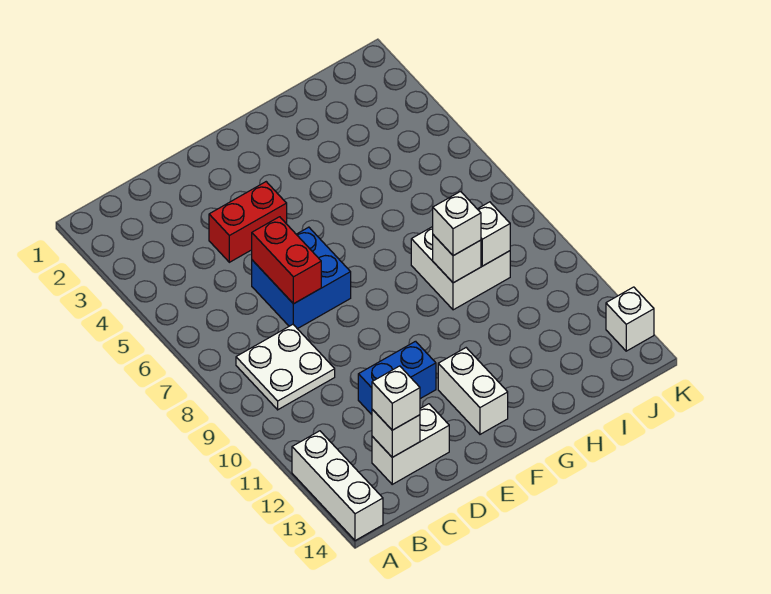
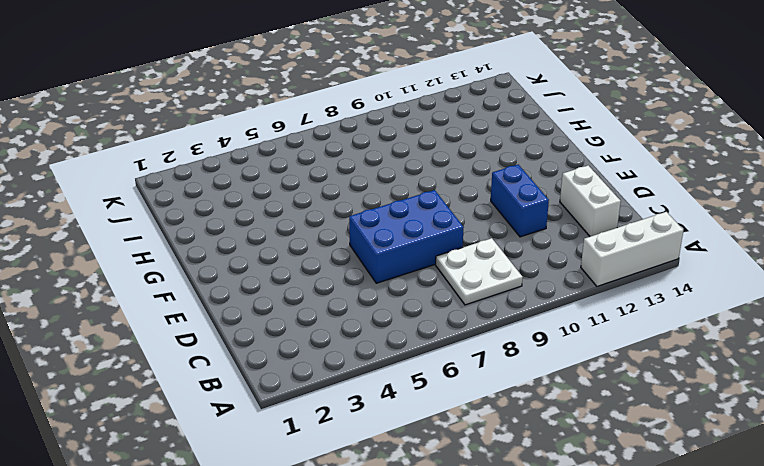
blue brick D6:E8 level 1 -> blue brick D6:E7 level 1
none -> red brick D4:E4 level 1
none -> white brick F12:F13 level 1
none -> white brick H8:I9 level 1

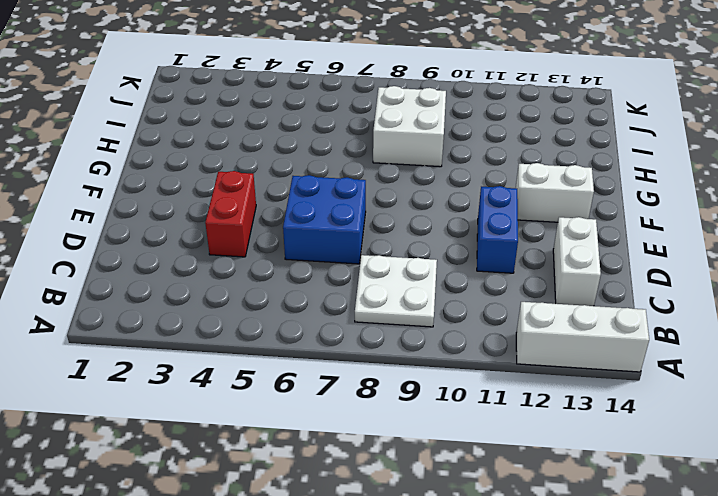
none -> white brick K13 level 1
none -> white brick C13 level 2
none -> red brick D6:D7 level 2

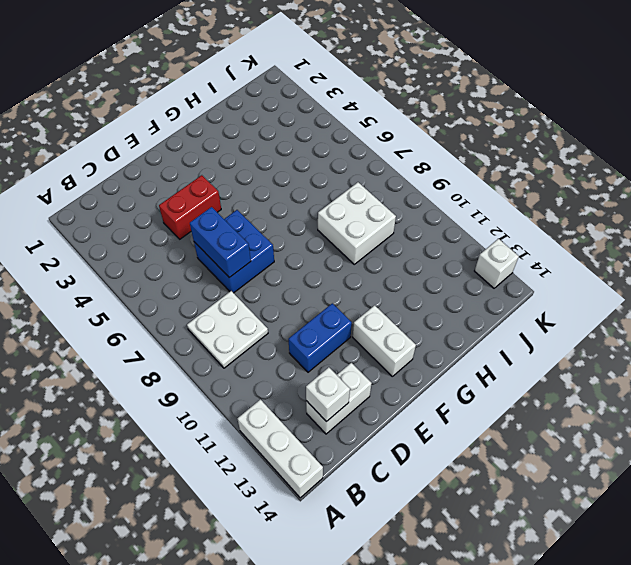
blue brick D6:D7 level 2 -> red brick D6:D7 level 2
none -> white brick H9 level 2
none -> white brick I9 level 2
none -> white brick C13 level 3

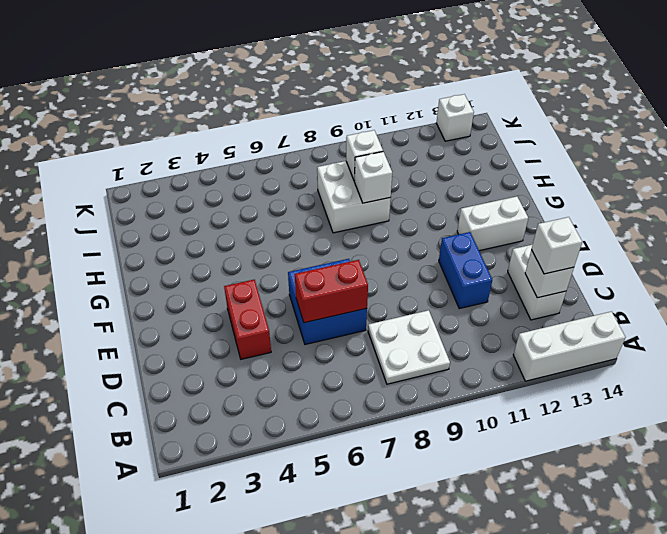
none -> white brick H9 level 3

